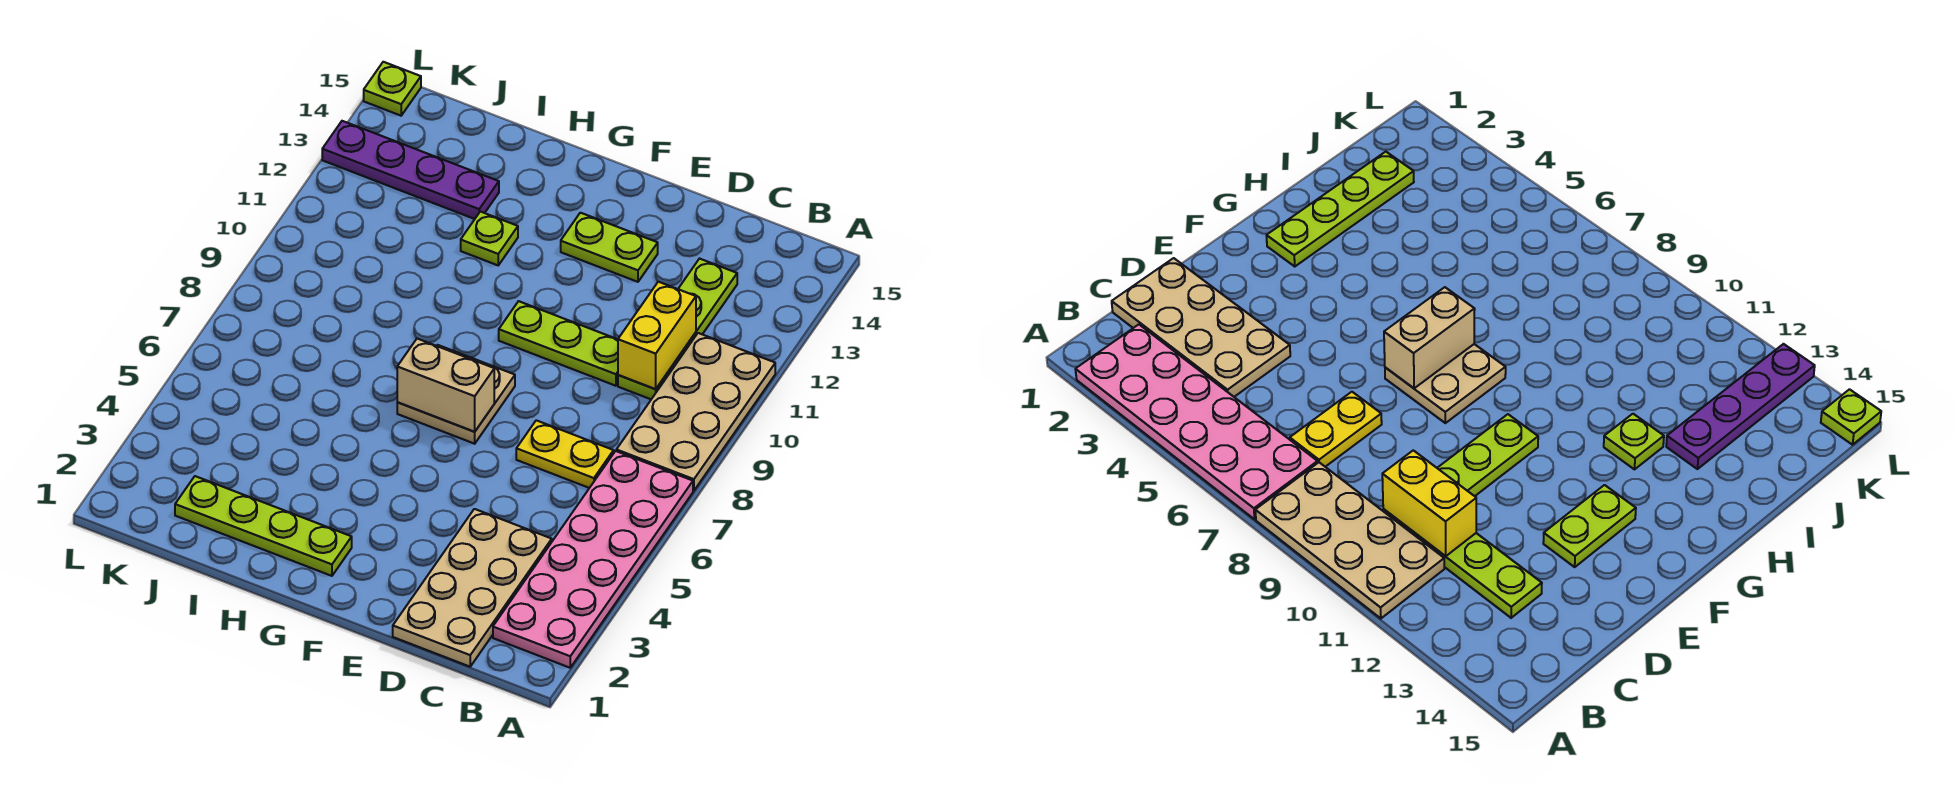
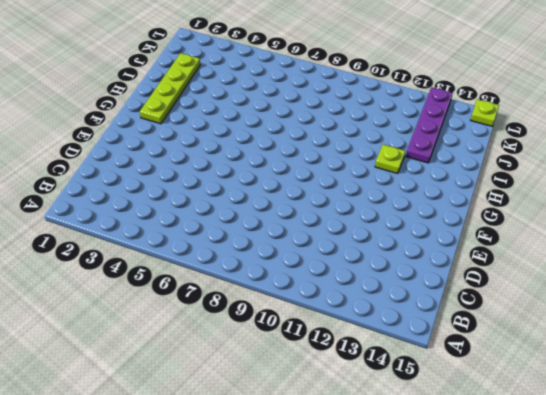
none -> pink plate A2:B7 level 1
none -> tan plate A8:B11 level 1
none -> tan plate C1:D4 level 1

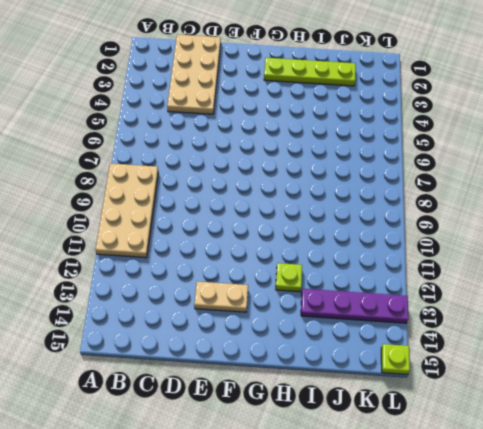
tan plate E13:F13 level 1 -> lime plate E13:F13 level 1
none -> pink plate A2:B7 level 1
none -> yellow plate C7:D7 level 1
none -> lime plate C10:C13 level 1

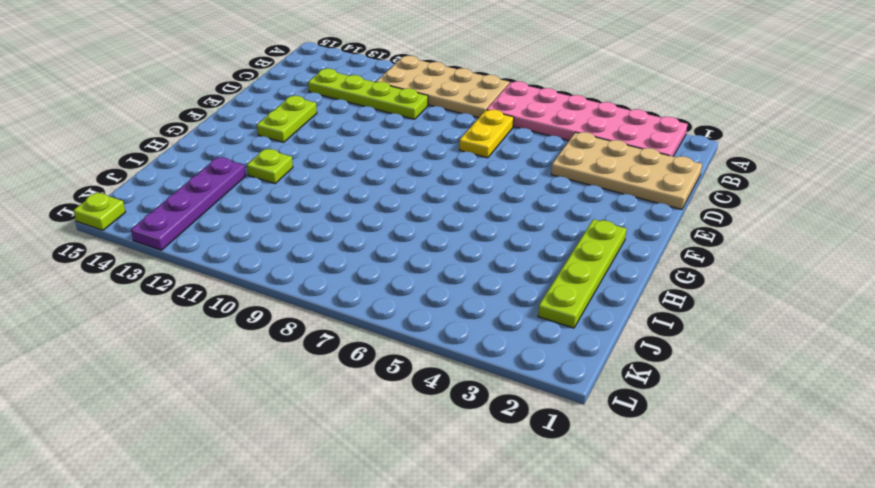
none -> lime plate D10:F10 level 1
none -> tan plate F7:G8 level 1
none -> yellow brick C10:C11 level 2

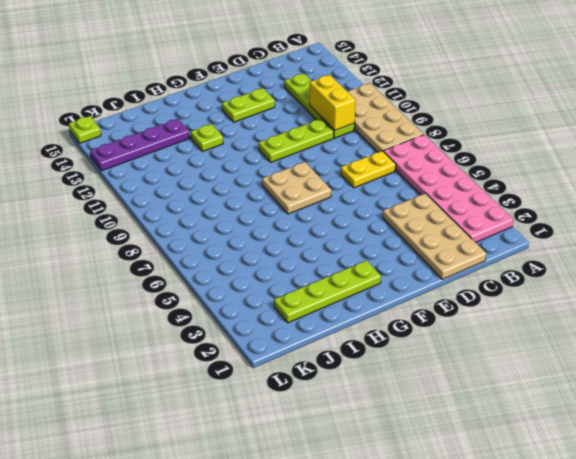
none -> tan brick F7:G7 level 2

